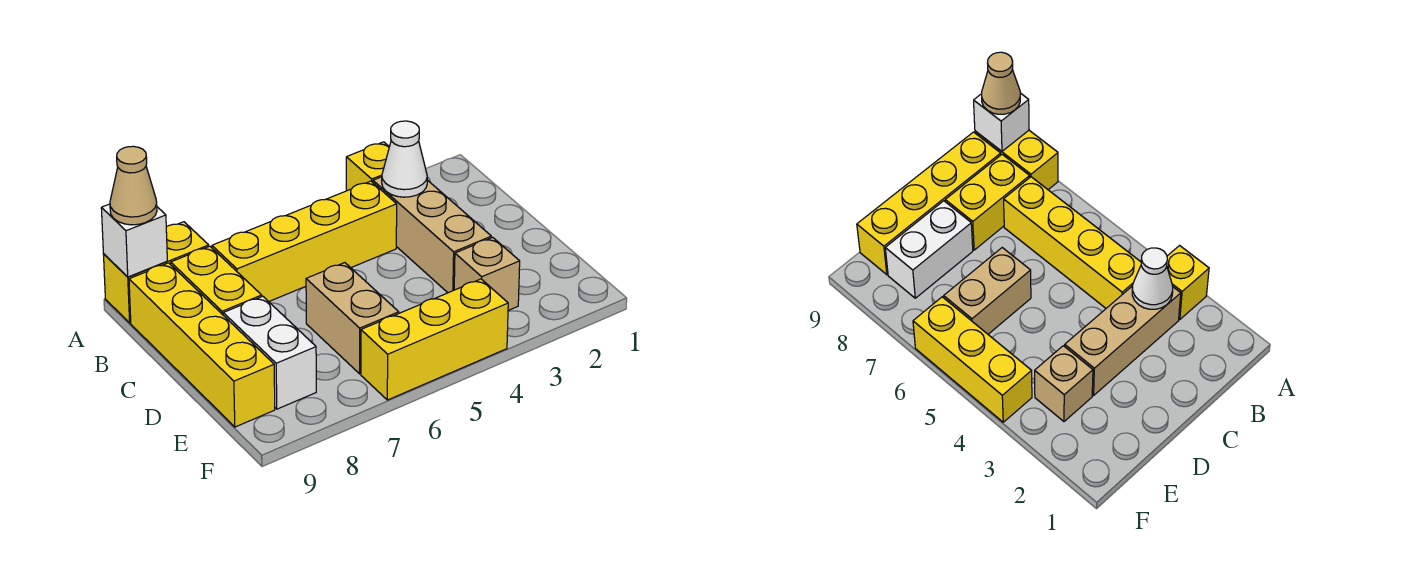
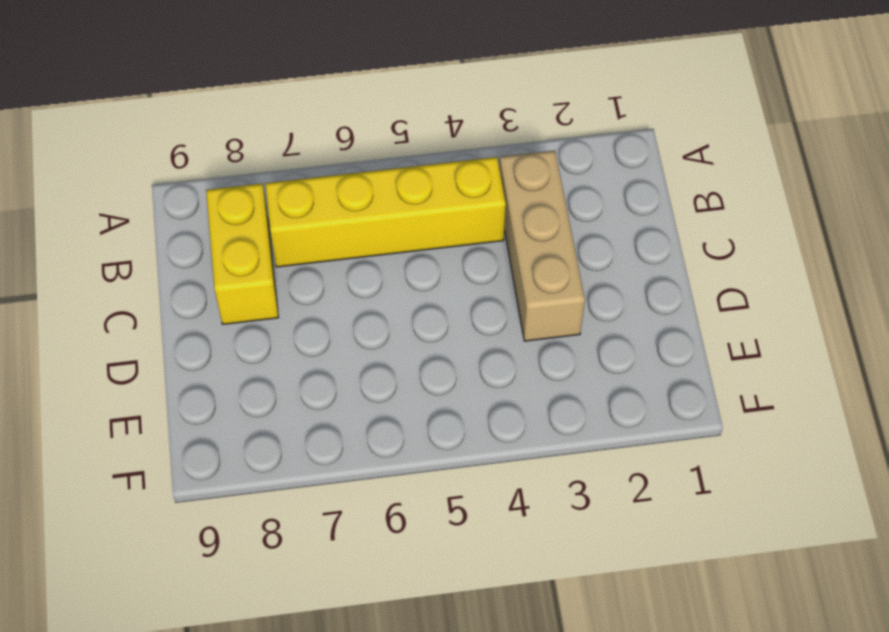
none -> yellow brick A3 level 1
none -> yellow brick A8:A9 level 1
none -> yellow brick B9:E9 level 1

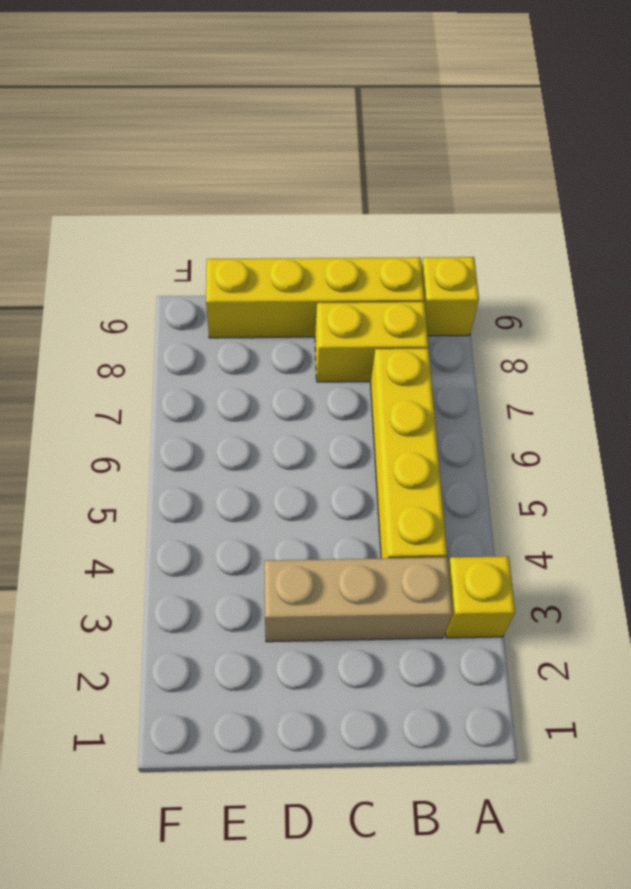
yellow brick A9 level 1 -> yellow brick A8:A9 level 1
none -> tan brick D6:E6 level 1
none -> white brick D8:E8 level 1
none -> tan brick E3 level 1

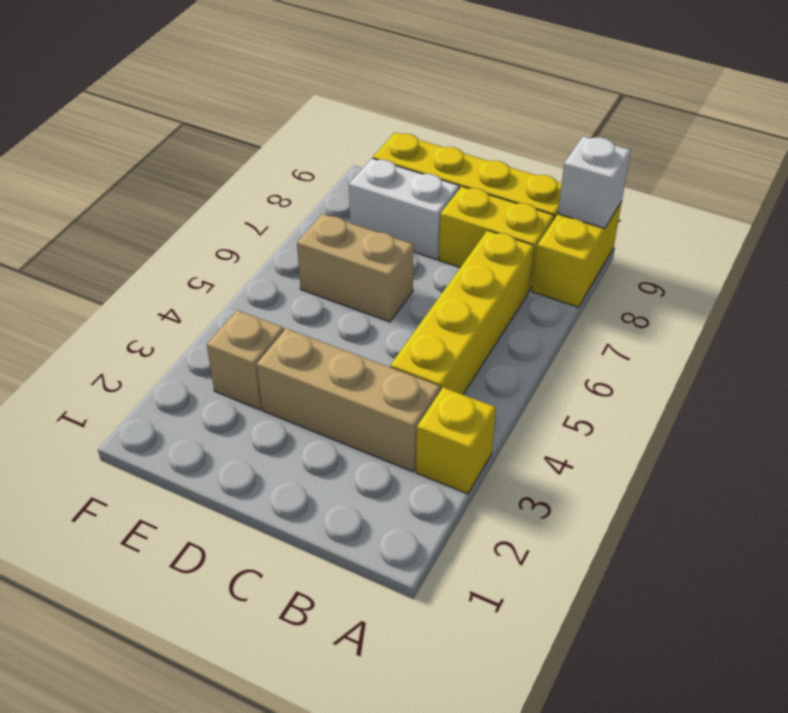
none -> yellow brick F4:F6 level 1
none -> white cone B3 level 2
none -> tan cone A9 level 3

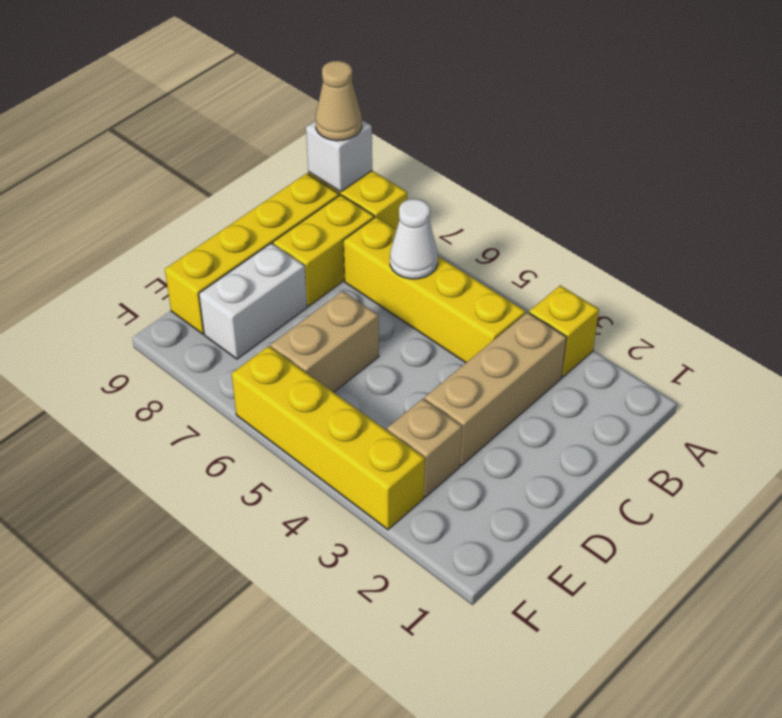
white cone B6 level 2 -> white cone B3 level 2
yellow brick F3:F6 level 1 -> yellow brick F4:F6 level 1

